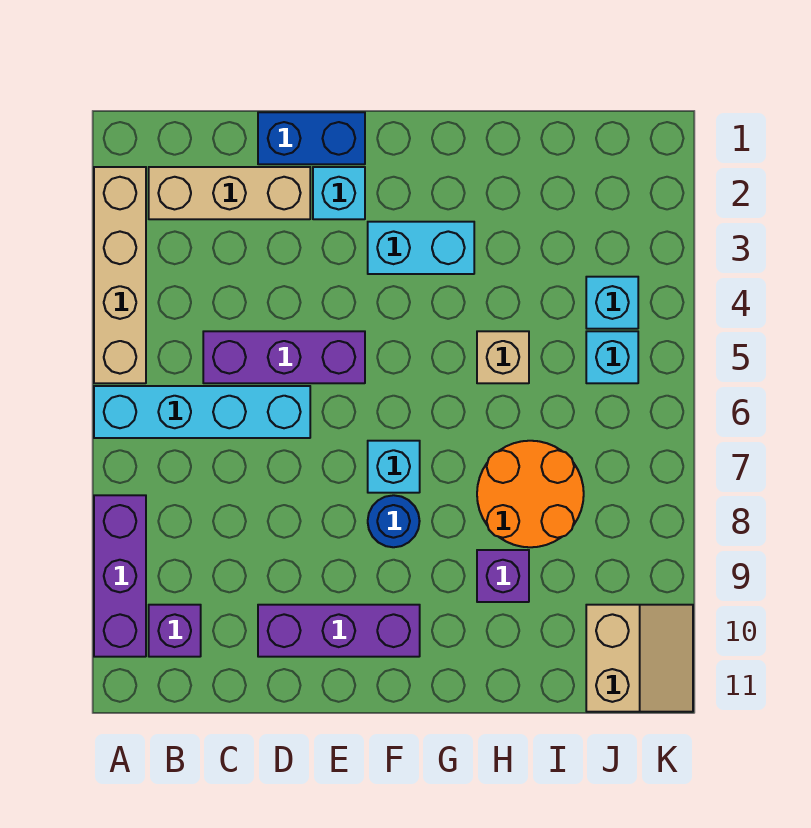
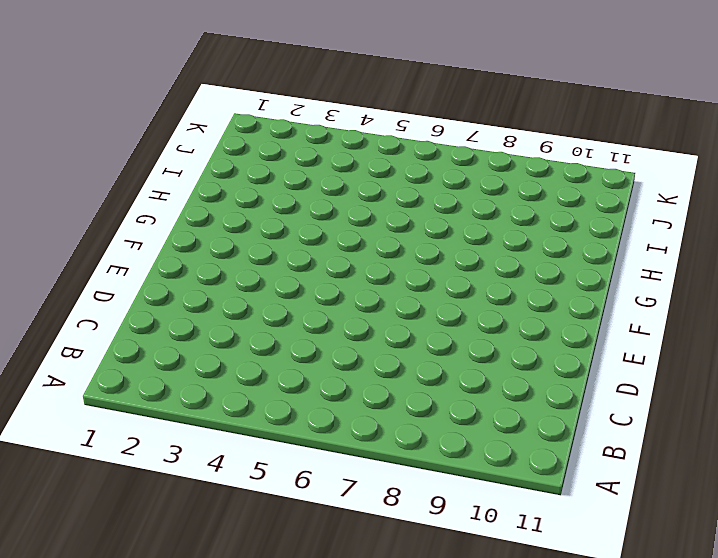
none -> tan brick A2:A5 level 1
none -> cyan brick A6:D6 level 1
none -> purple brick A8:A10 level 1

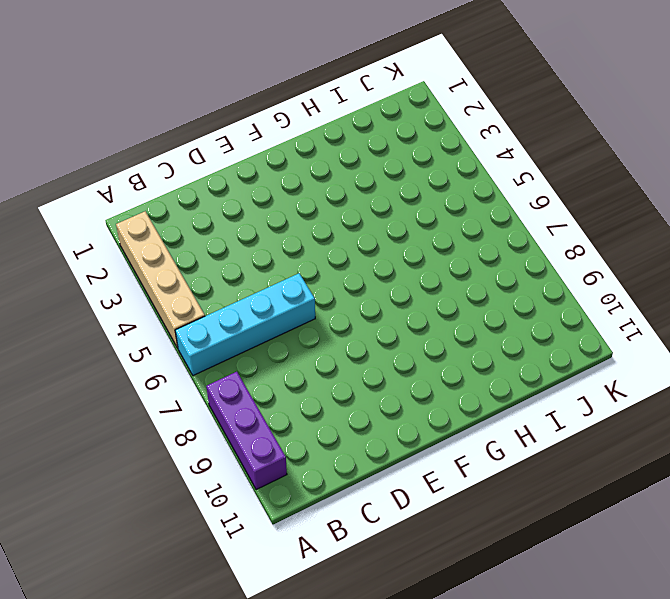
none -> tan brick B2:D2 level 1
none -> purple brick B10 level 1
none -> purple brick C5:E5 level 1

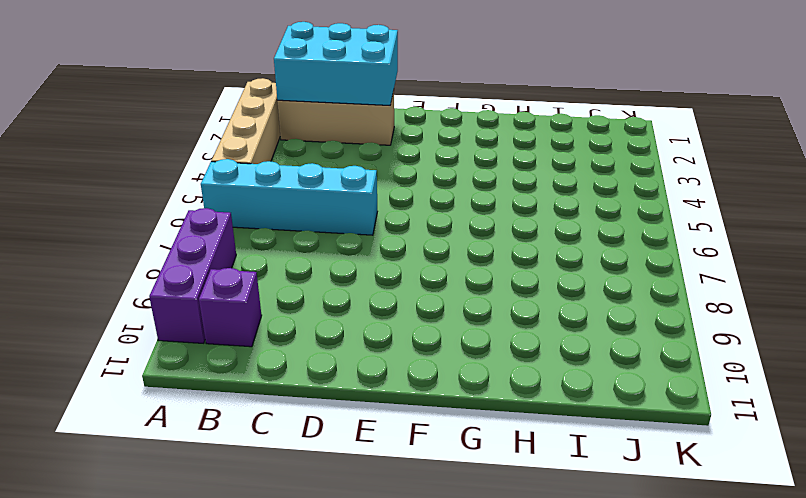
cyan brick B1:D2 level 2 -> none
none -> purple brick C5:E5 level 1
none -> blue brick D1:E1 level 1
none -> purple brick D10:F10 level 1

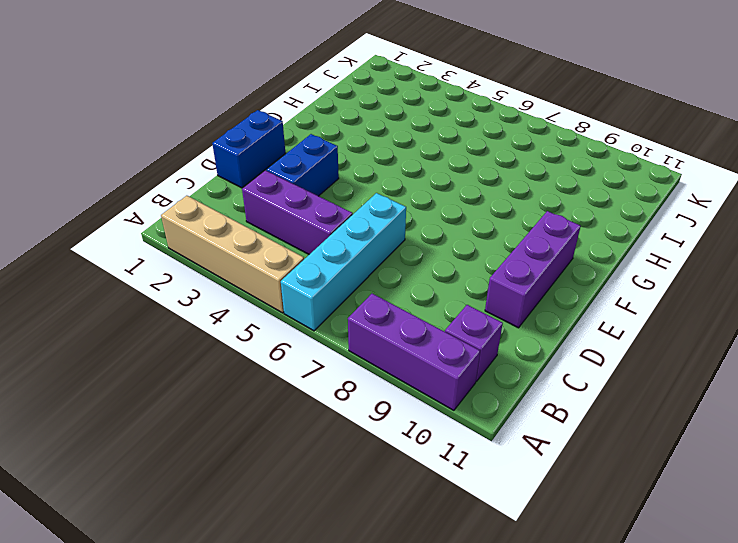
purple brick C3:C5 level 1 -> purple brick C5:E5 level 1
blue brick D3:E3 level 1 -> none
none -> tan brick B2:D2 level 1
none -> cyan brick E2 level 1
none -> cyan brick F3:G3 level 1

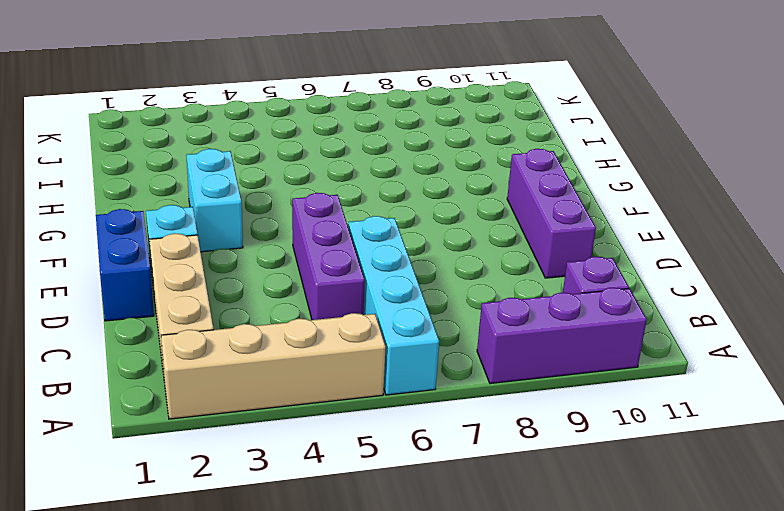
none -> cyan brick F7 level 1
none -> blue round brick F8 level 1
none -> tan brick H5 level 1

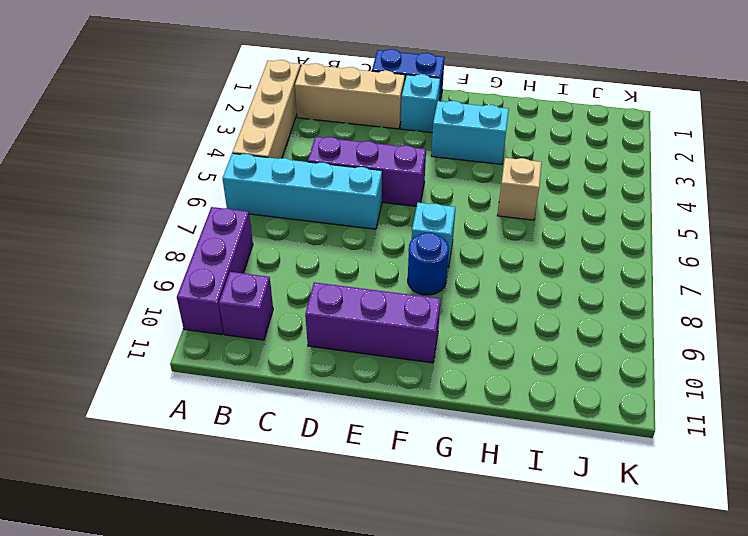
none -> orange round brick H7:I8 level 1
none -> purple brick H9 level 1
none -> cyan brick J4 level 1

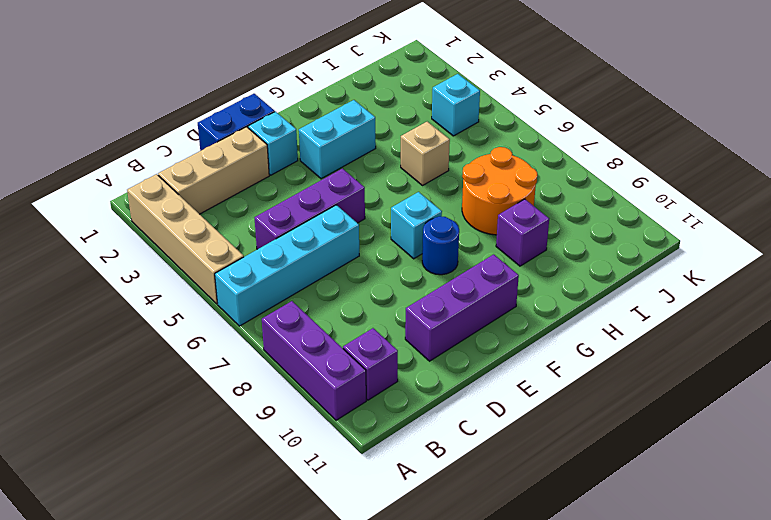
none -> cyan brick J5 level 1
none -> tan slope J10:K11 level 1 top J

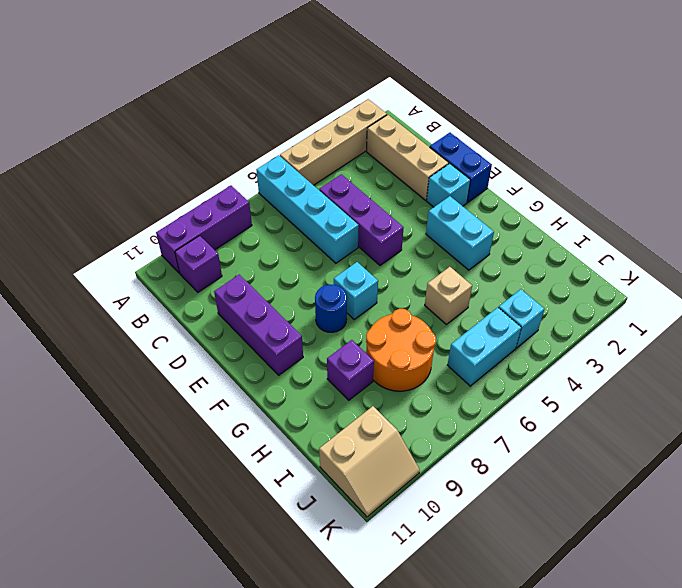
cyan brick J5:J6 level 1 -> cyan brick J5 level 1

